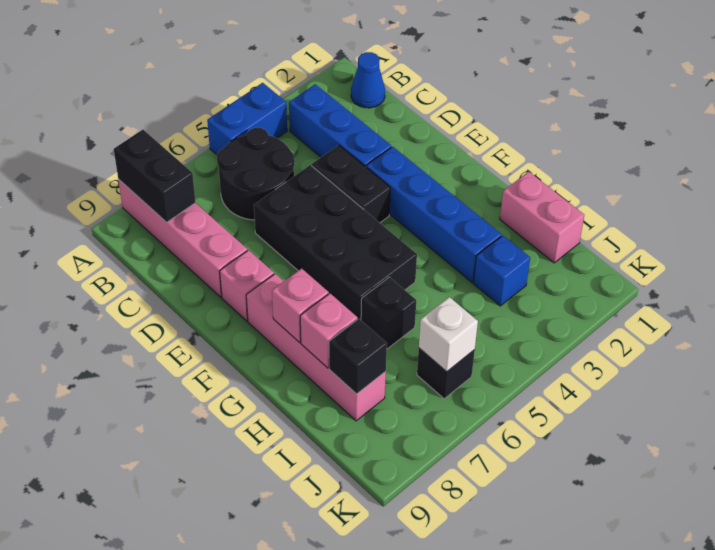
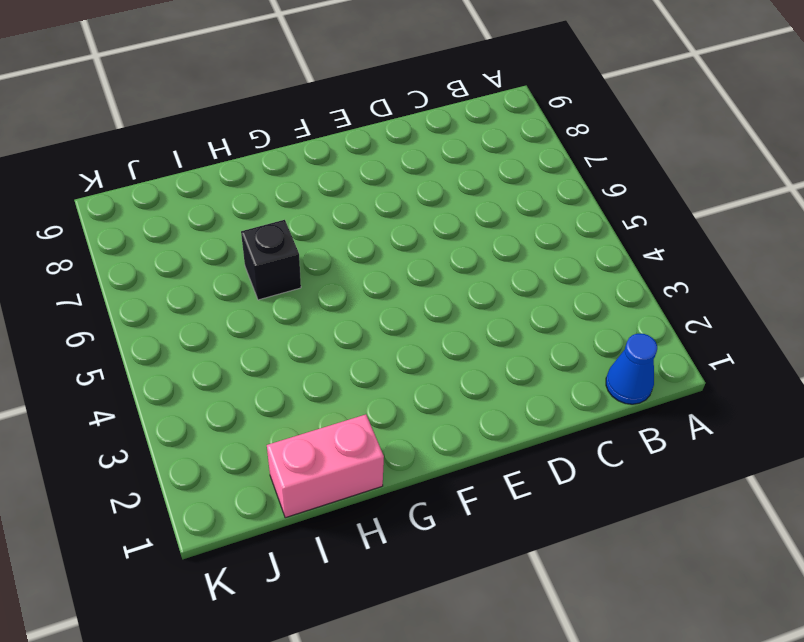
none -> blue brick A4:A5 level 1
none -> pink brick A8:D8 level 1
none -> blue brick B3:D3 level 1

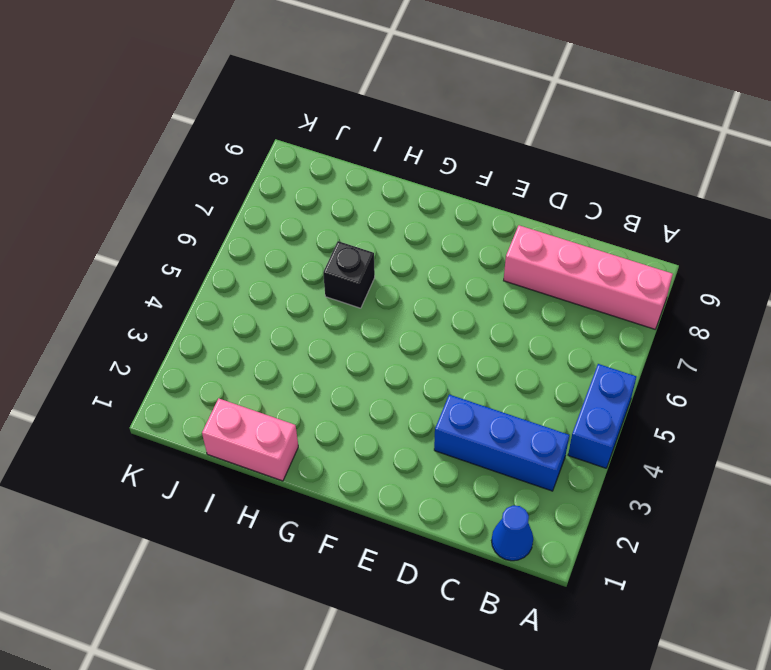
none -> black round brick B5:C6 level 1
none -> black brick D4:E4 level 1
none -> black brick D5:G6 level 1

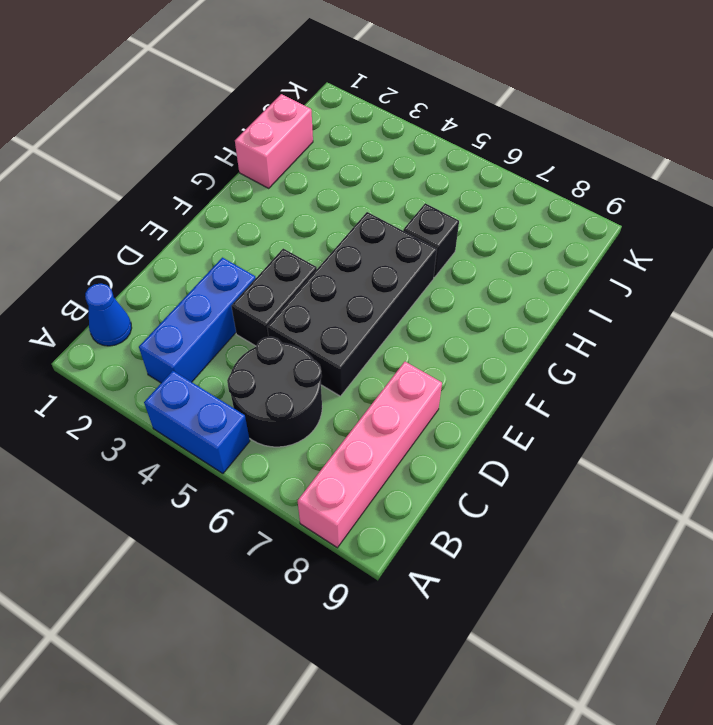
none -> blue brick E3:H3 level 1
none -> pink brick E8 level 1
none -> pink brick F8:I8 level 1

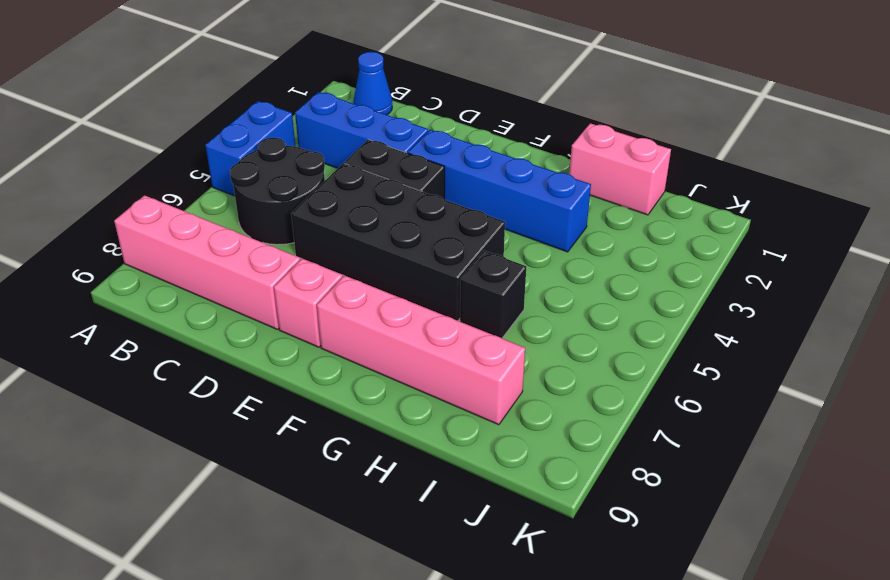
none -> blue brick I3 level 1
none -> black brick J6 level 1
none -> black brick A8:B8 level 2

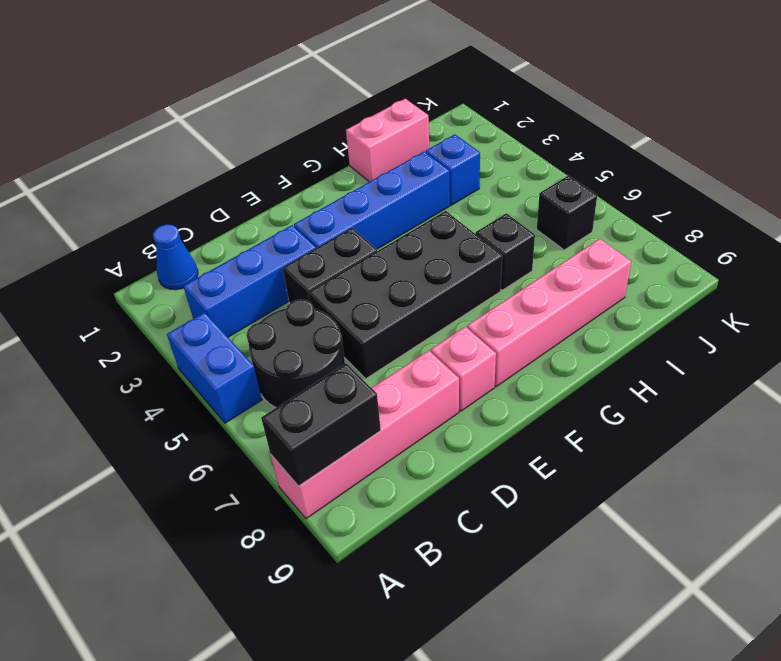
none -> pink brick G8 level 2
none -> pink brick H8 level 2
none -> black brick I8 level 2

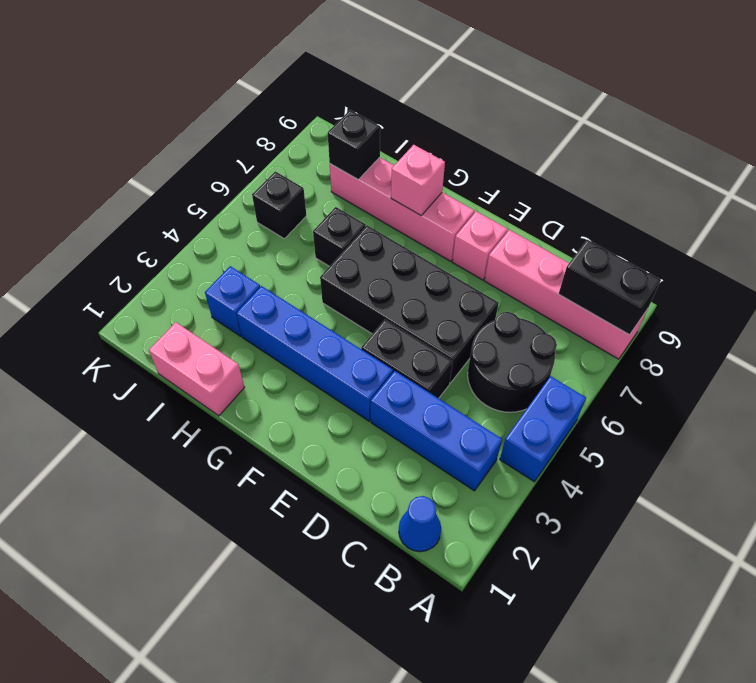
none -> pink brick H8 level 2
none -> white brick J6 level 2

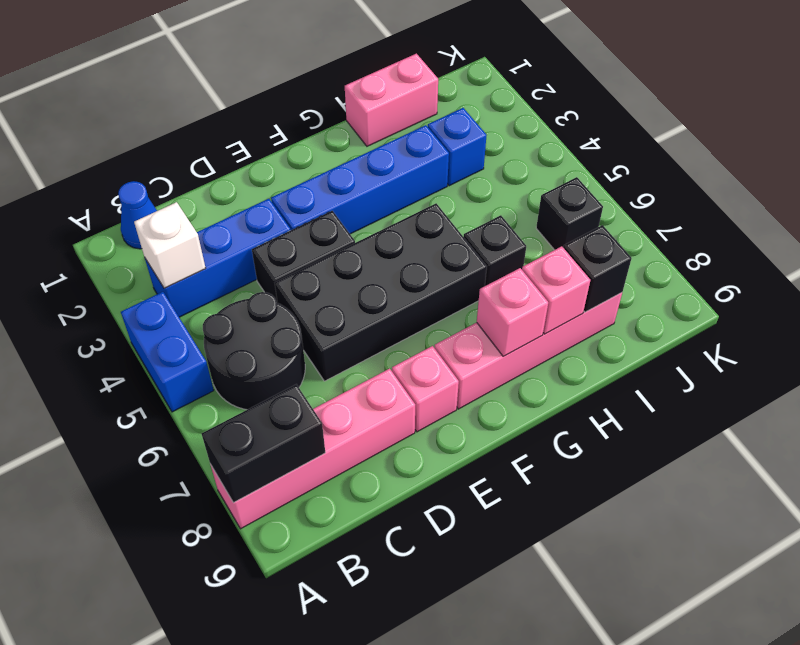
white brick B3 level 2 -> white brick J6 level 2

